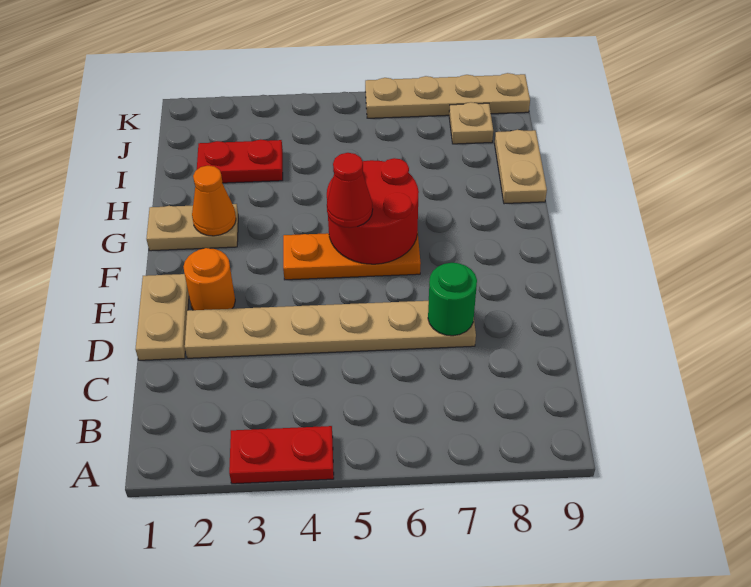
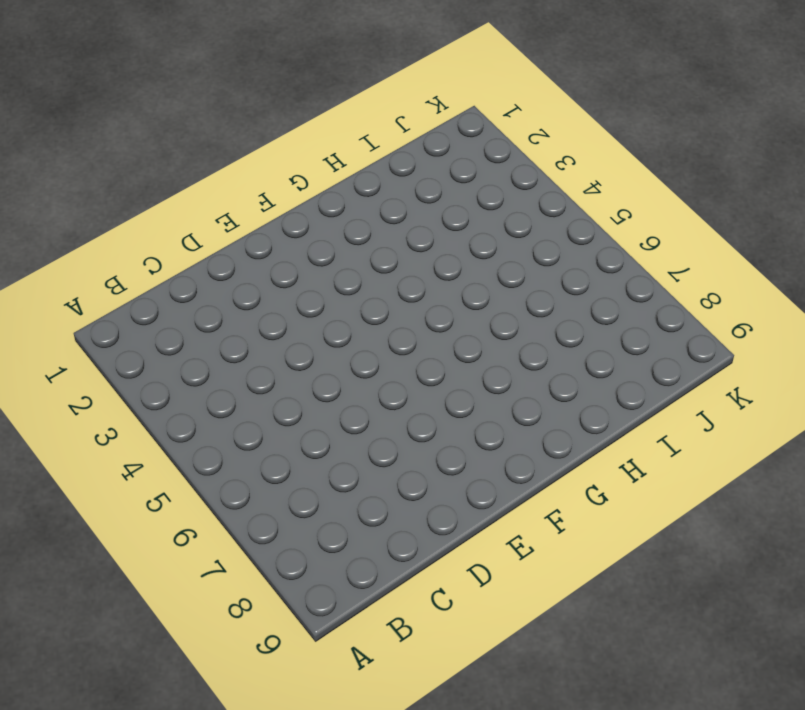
none -> red plate A3:A4 level 1
none -> tan plate D1:E1 level 1
none -> tan plate D2:D7 level 1

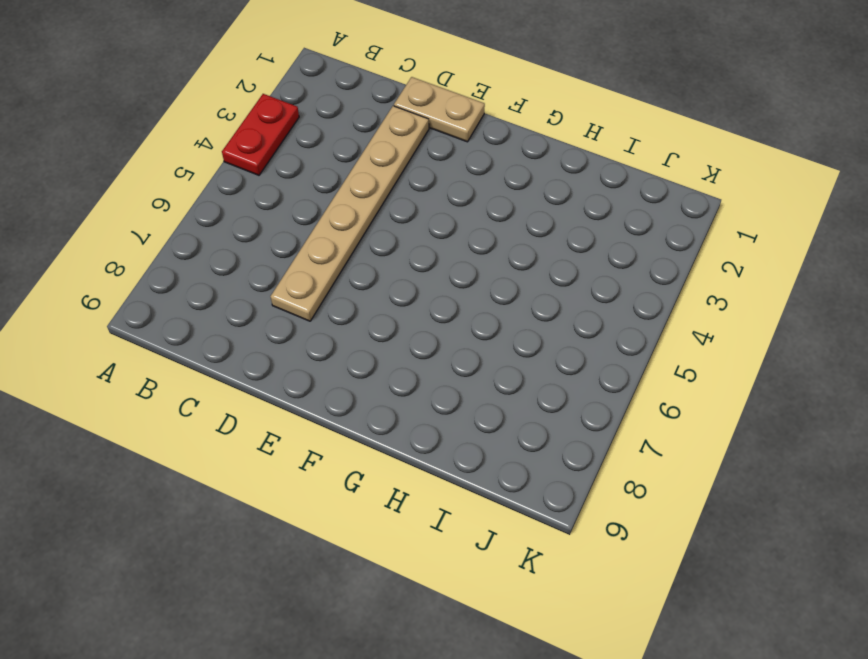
none -> orange round brick E2 level 1
none -> orange plate F4:F6 level 1
none -> tan plate G1:G2 level 1

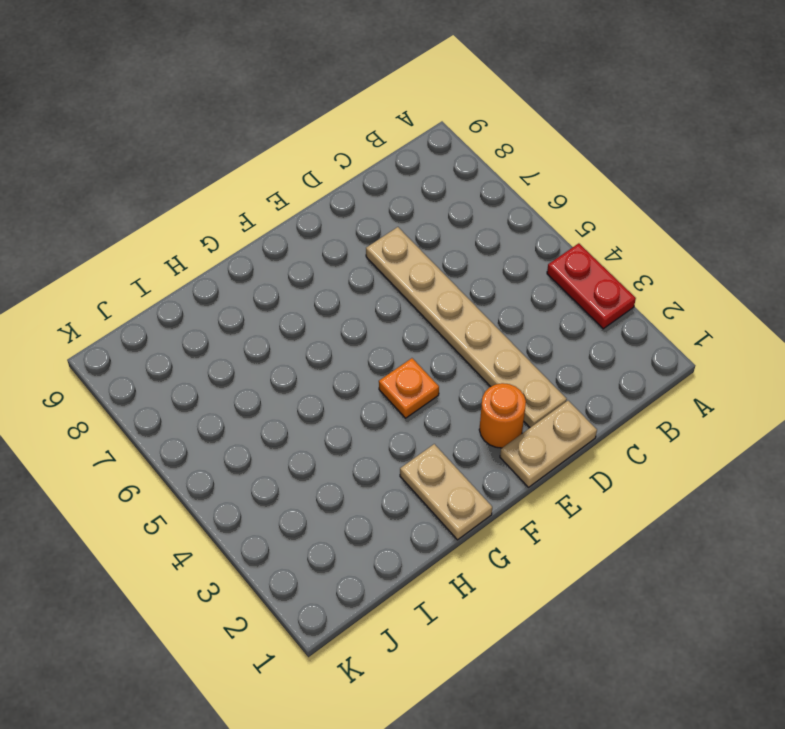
orange plate F4 level 1 -> orange plate F4:F6 level 1
none -> tan plate H9:I9 level 1
none -> red plate I2:I3 level 1
none -> tan plate J8 level 1

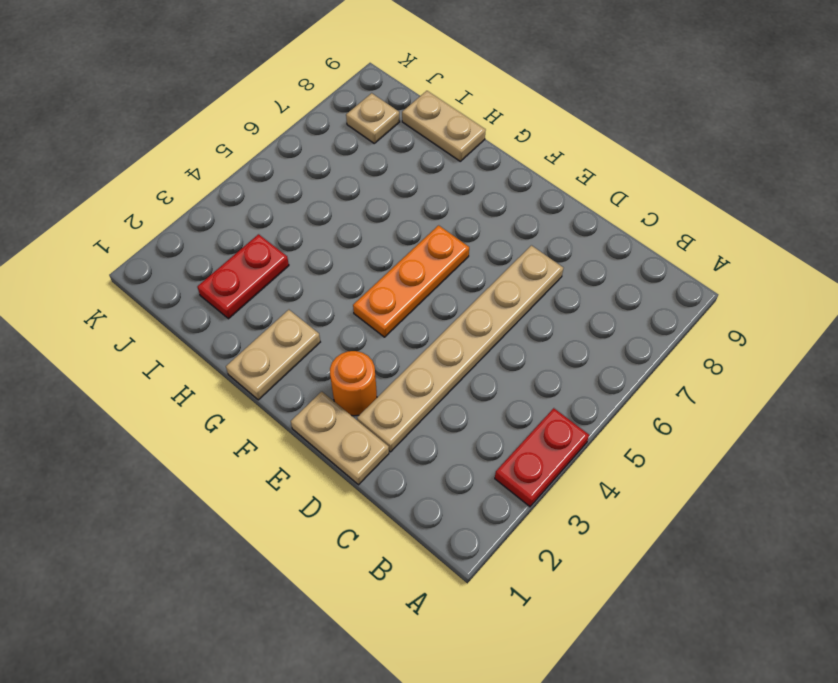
none -> tan plate K6:K9 level 1
none -> green round brick D7 level 2
none -> red round brick F5:G6 level 2

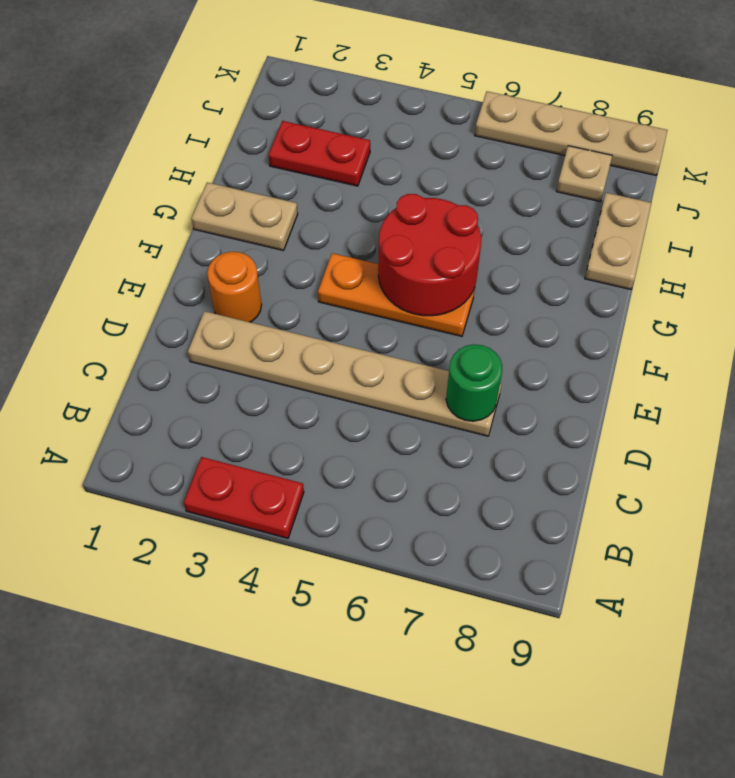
none -> tan plate D1:E1 level 1
none -> orange cone G2 level 2
none -> red cone F5 level 3

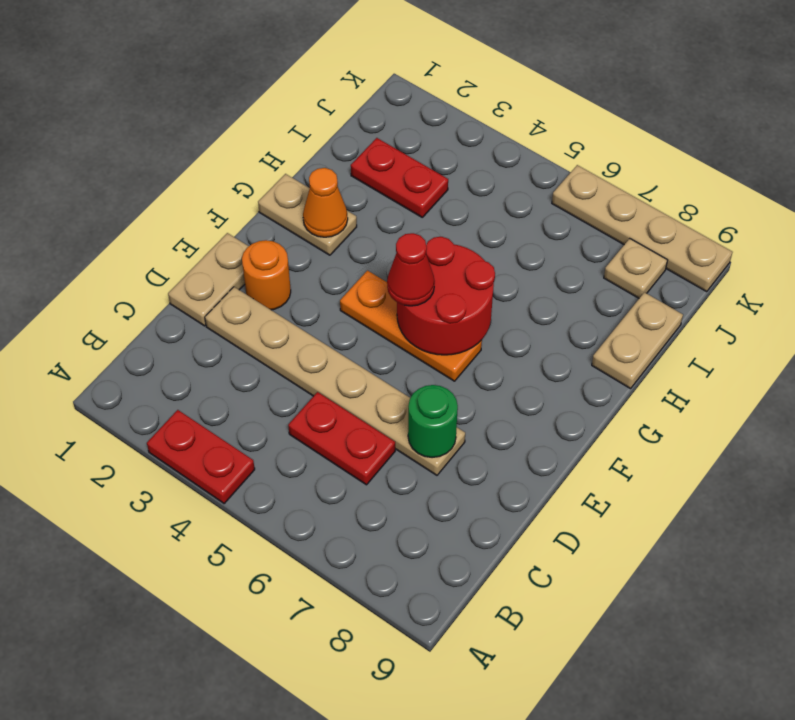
red plate C5:C6 level 1 -> none

